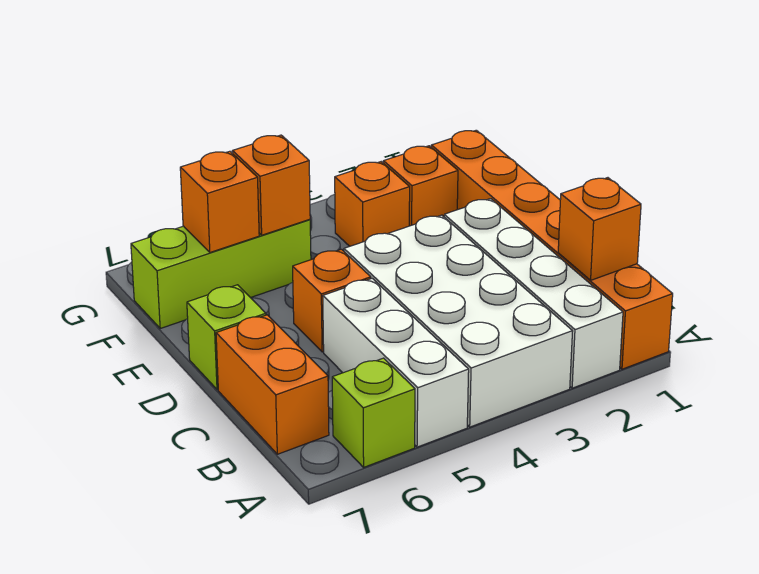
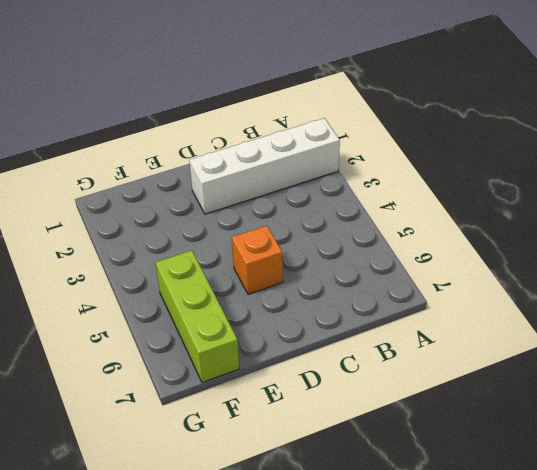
none -> orange brick A1:F1 level 1
none -> white brick A3:D4 level 1
none -> white brick A5:C5 level 1

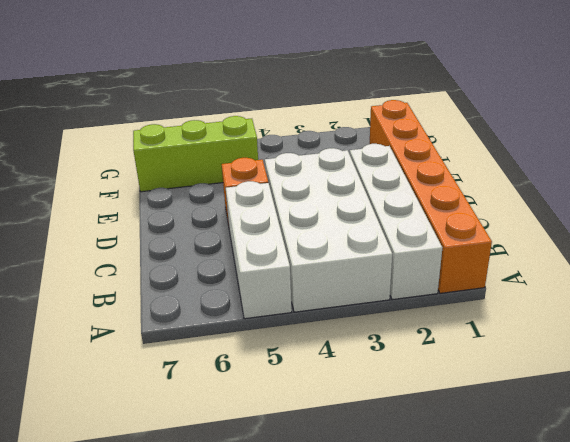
none -> lime brick A6 level 1
none -> orange brick B7:C7 level 1
none -> lime brick D7 level 1

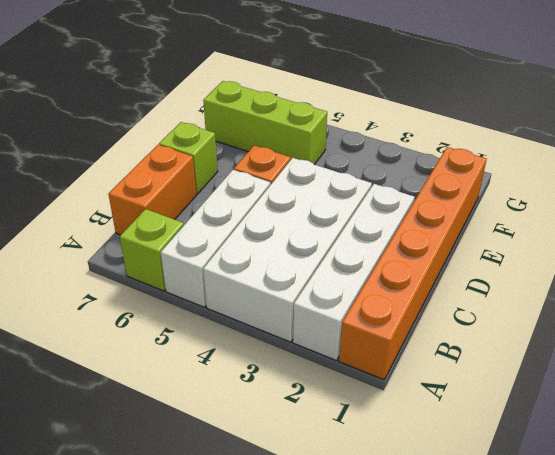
none -> orange brick F2 level 1
none -> orange brick F3 level 1
none -> orange brick B1 level 2

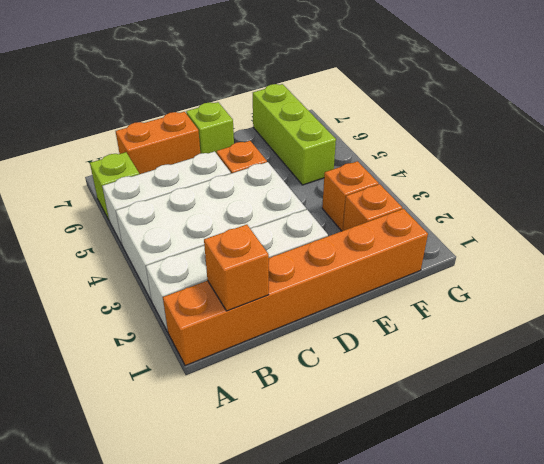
none -> orange brick F5 level 2
none -> orange brick F6 level 2

